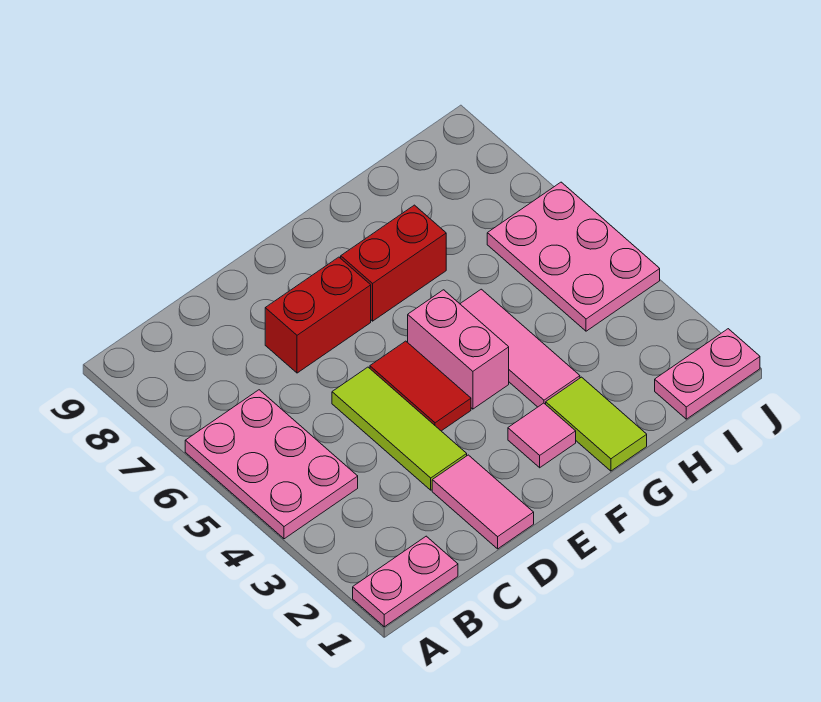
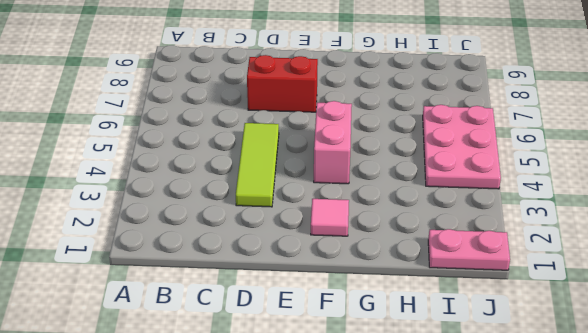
none -> pink plate A1:B1 level 1
none -> pink plate A4:B6 level 1
none -> pink tile D1:D2 level 1

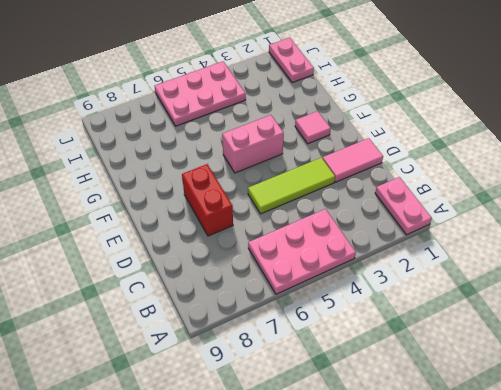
none -> red tile E4:E5 level 1
none -> red brick F7:G7 level 1
none -> lime tile G1:G2 level 1

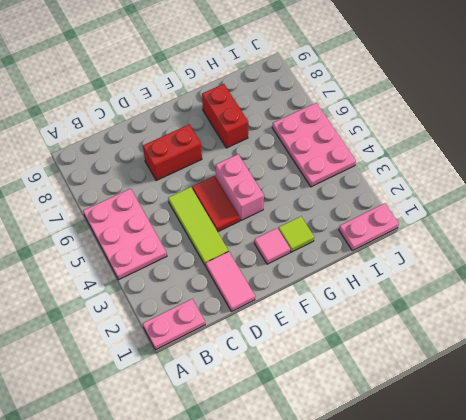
lime tile G2 level 1 -> lime tile G1:G2 level 1
red brick G7:G8 level 1 -> red brick F7:G7 level 1
none -> pink tile G3:G5 level 1

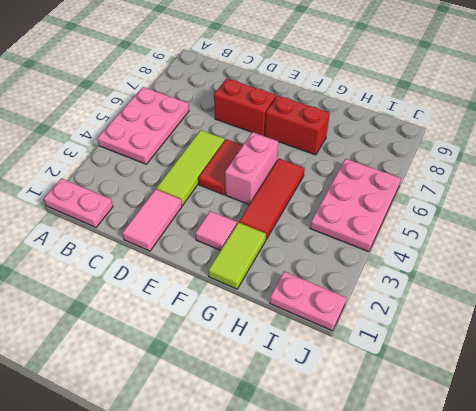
red tile G3:G5 level 1 -> pink tile G3:G5 level 1

